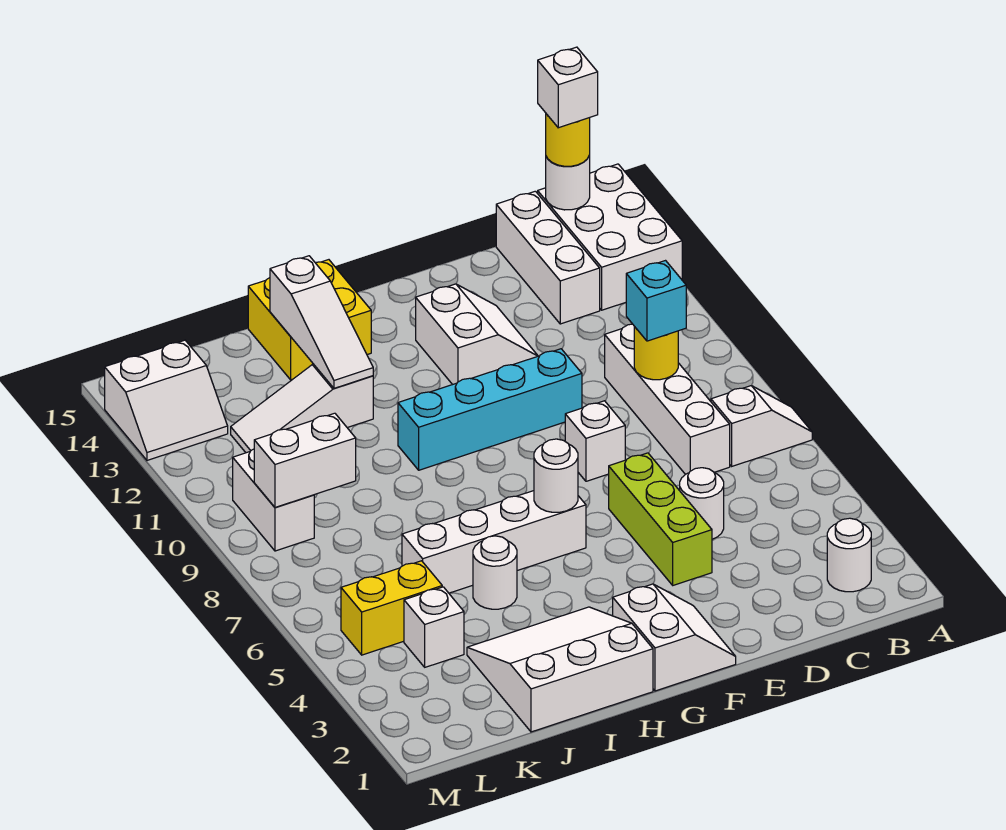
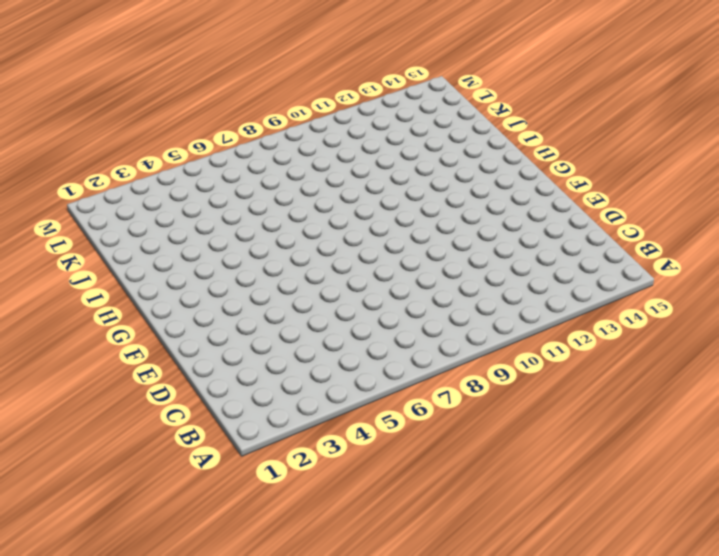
none -> white slope A7:B7 level 1 top B
none -> white brick A13:B15 level 1
none -> white round brick B2 level 1

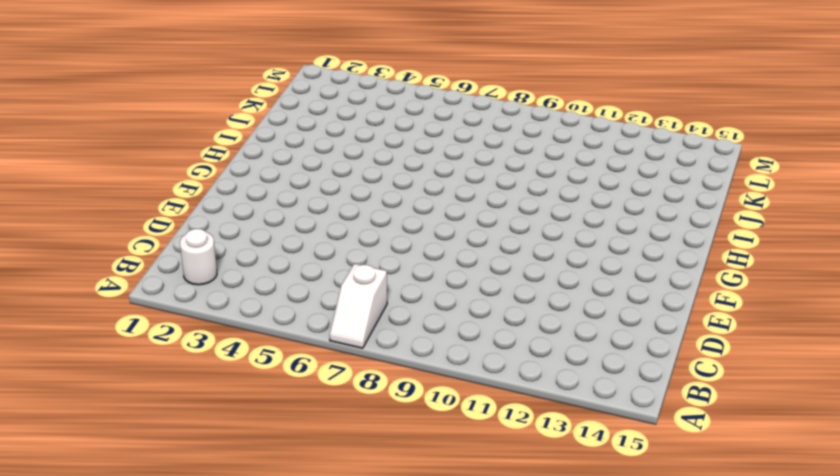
none -> white brick A13:B15 level 1
none -> white brick C7:C10 level 1
none -> white brick C13:C15 level 1

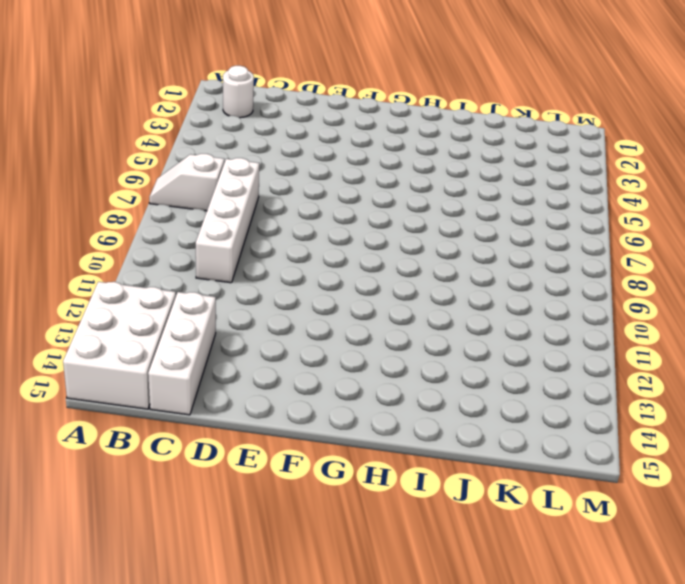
none -> white round brick D5 level 1
none -> lime brick E4:E6 level 1
none -> white brick E8 level 1

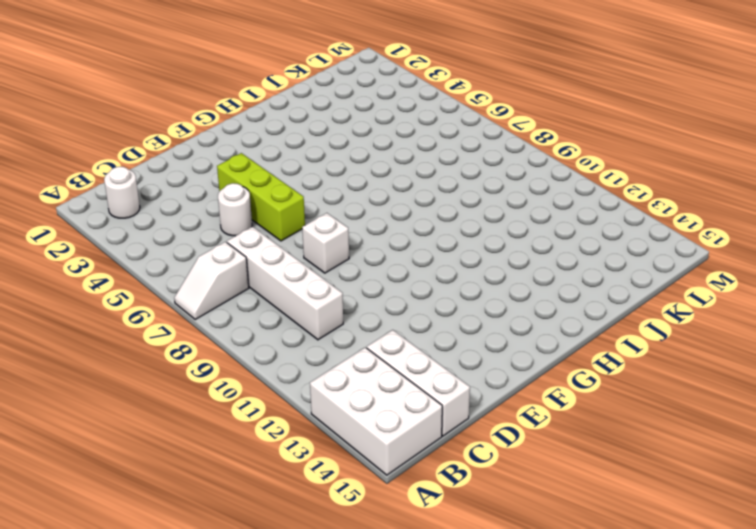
none -> cyan brick E10:H10 level 1
none -> white slope E12:F13 level 1 top F
none -> white slope F1:G2 level 1 top G

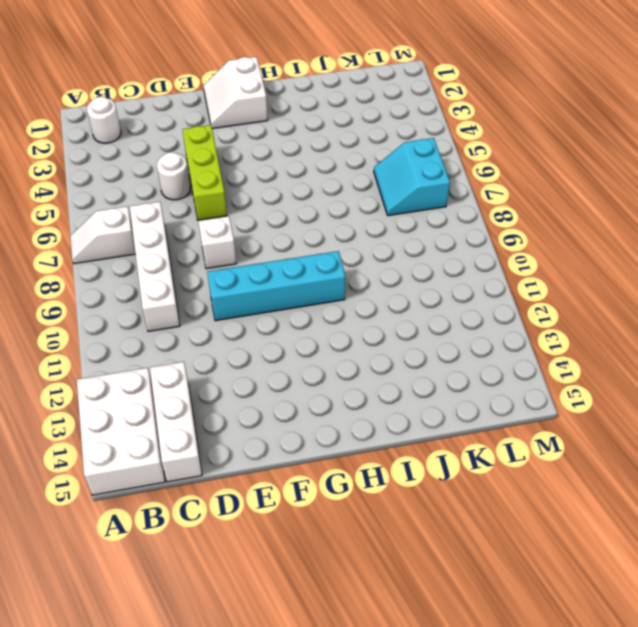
cyan slope K6:L7 level 1 top L -> none
none -> white slope E12:F13 level 1 top F
none -> white brick G6:J6 level 1
none -> white slope H1:J3 level 1 top 1

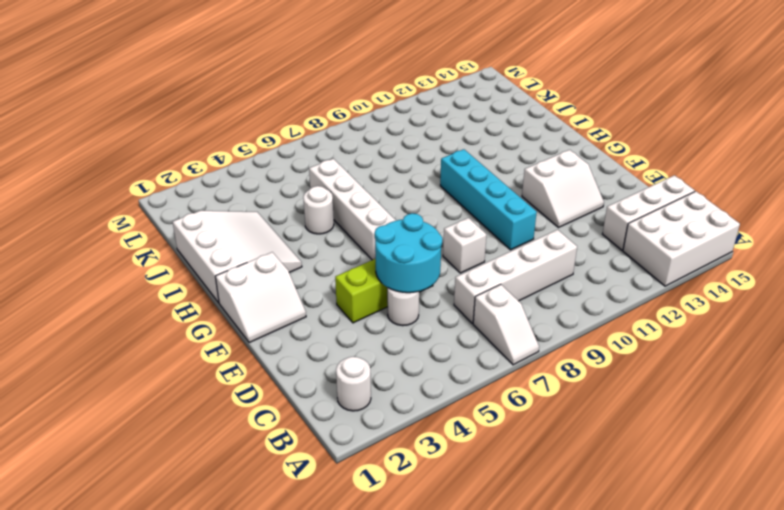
cyan round brick D5:E6 level 2 -> none
none -> yellow brick H14:I15 level 1
none -> white slope I12:K12 level 1 top I
none -> white brick K4 level 1

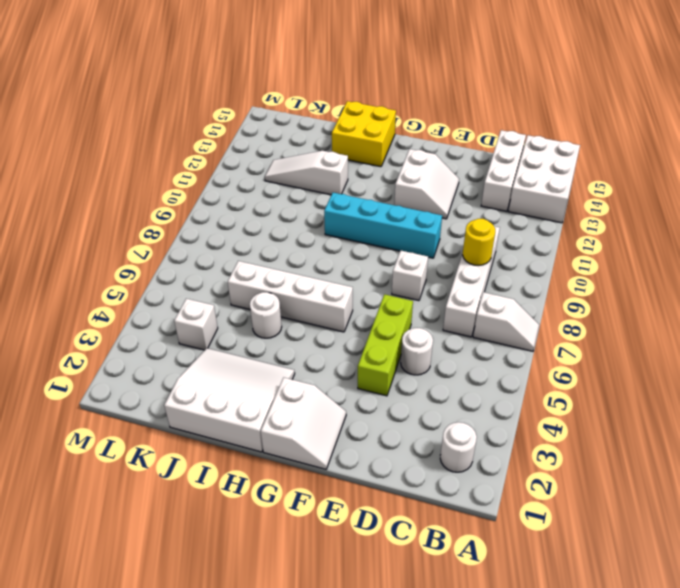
none -> yellow brick K5:L5 level 1
none -> white brick L9:L10 level 1
none -> white slope L13:M14 level 1 top 14

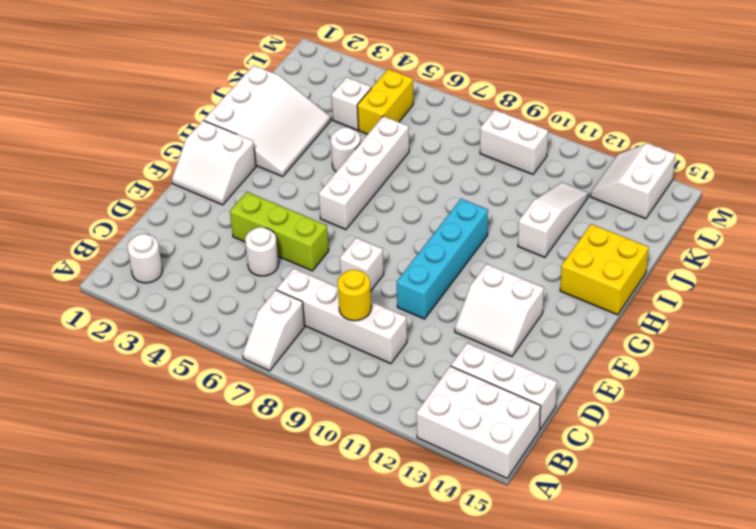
none -> white round brick B15 level 2
none -> white round brick G6 level 2
none -> white slope I12:I14 level 2 top 14

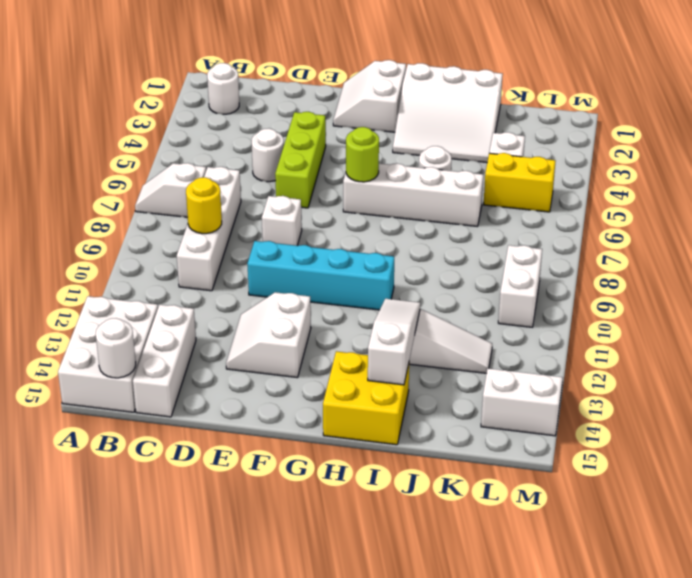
lime round brick G6 level 2 -> white round brick G6 level 2
none -> white brick K9:L9 level 2
none -> yellow round brick B15 level 3
none -> cyan brick C9 level 3

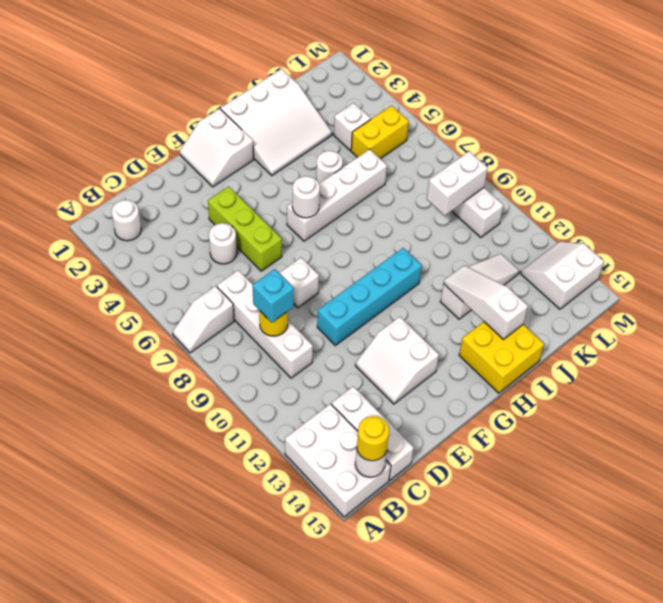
none -> white brick B15 level 4

